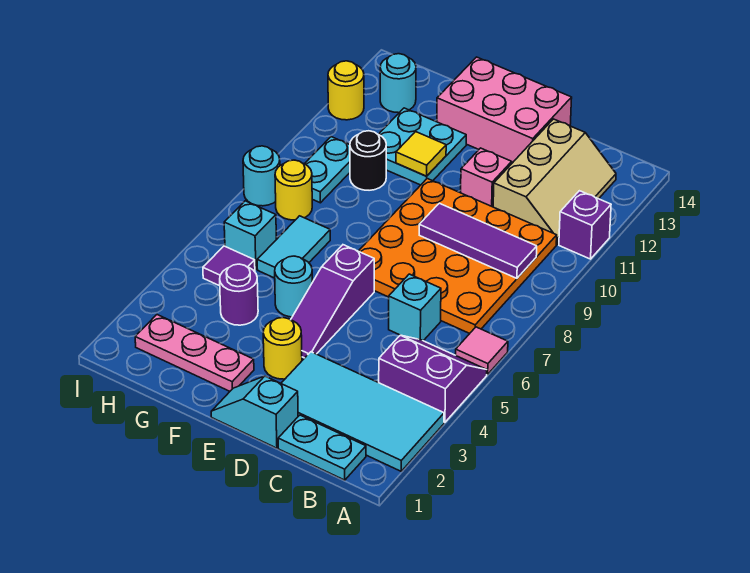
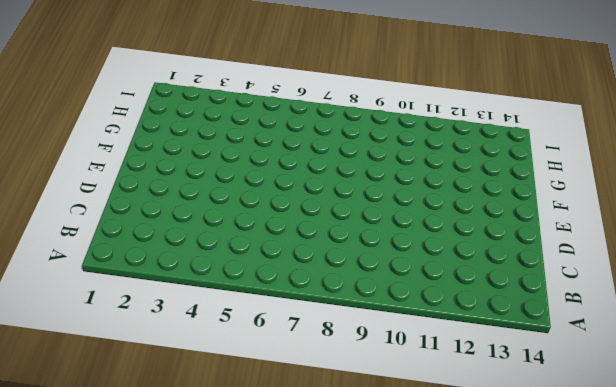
none -> cyan tile A2:D3 level 1
none -> purple slope A4:B5 level 1 top 4
none -> pink tile A6 level 1

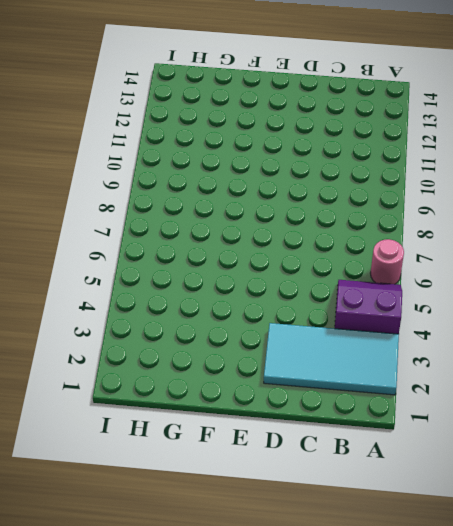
pink round brick A6 level 1 -> pink tile A6 level 1
none -> purple brick A11 level 1
none -> cyan plate B1:C1 level 1
none -> orange plate B7:E10 level 1

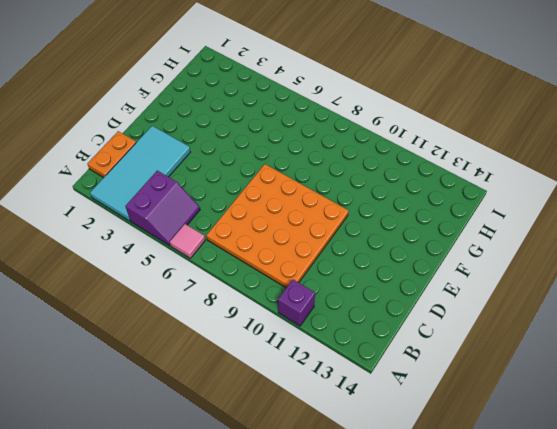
orange plate B1:C1 level 1 -> cyan plate B1:C1 level 1
none -> tan slope B11:C13 level 1 top C
none -> cyan brick C6 level 1
none -> cyan slope D1:E1 level 1 top D

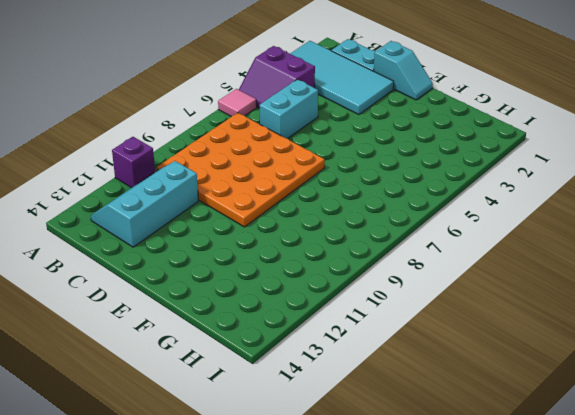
cyan slope B11:C13 level 1 top C -> tan slope B11:C13 level 1 top C
cyan brick C5:C6 level 1 -> cyan brick C6 level 1
none -> pink brick D11 level 1
none -> pink brick D13:F14 level 1
none -> yellow round brick E3 level 1

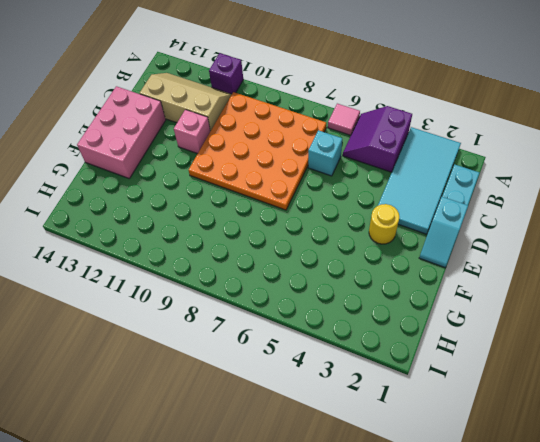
none -> purple slope E4:E6 level 1 top 6
none -> pink plate F2:H2 level 1
none -> cyan round brick F5 level 1

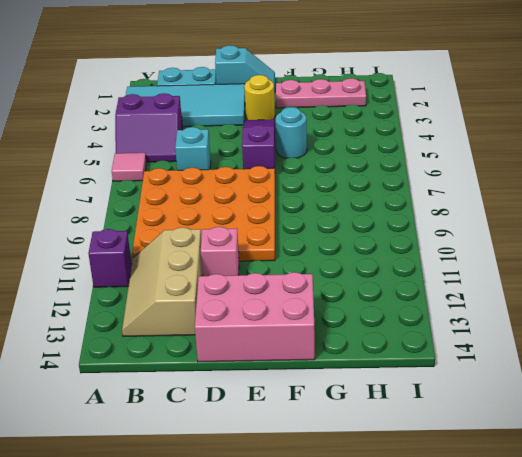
none -> cyan plate F11:G12 level 1
none -> purple round brick G4 level 1
none -> cyan tile G6:G7 level 1

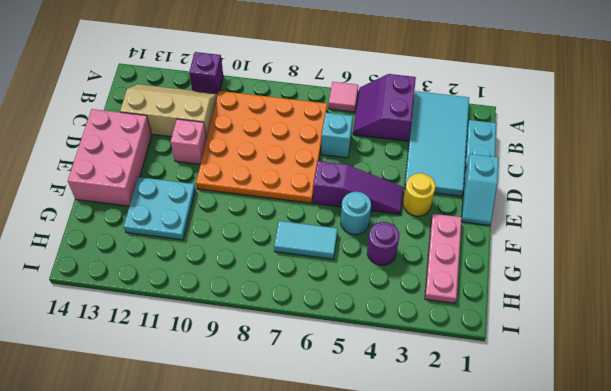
none -> black round brick G10 level 1
none -> purple tile H5 level 1
none -> cyan brick H6 level 1

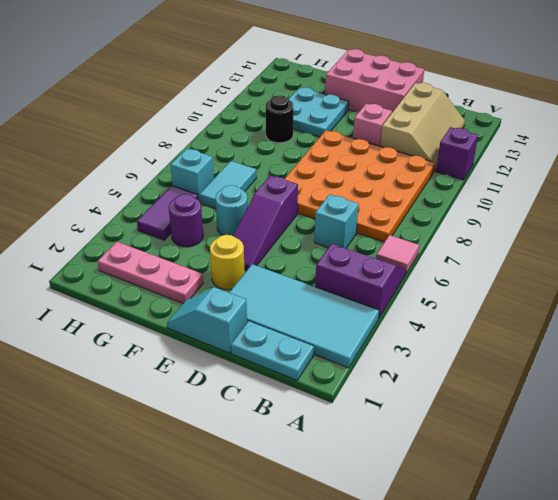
purple tile H4:H5 level 1 -> purple tile H5 level 1
none -> yellow round brick H8 level 1
none -> cyan plate H9:H10 level 1
none -> cyan round brick H13 level 1

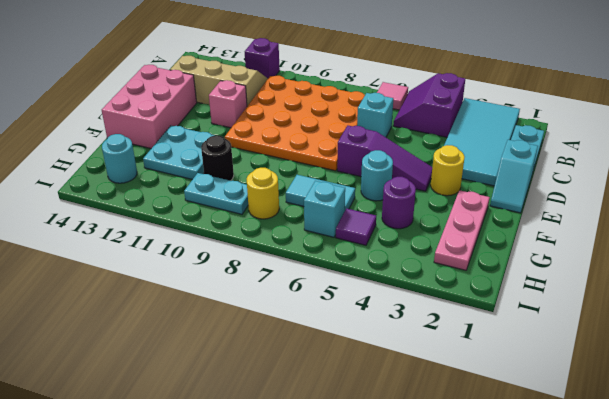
none -> cyan round brick I8 level 1
none -> yellow round brick I12 level 1
none -> purple tile B9:D9 level 2

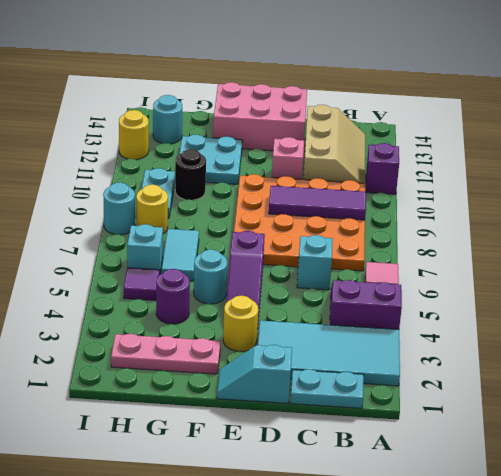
none -> yellow tile F11 level 2

